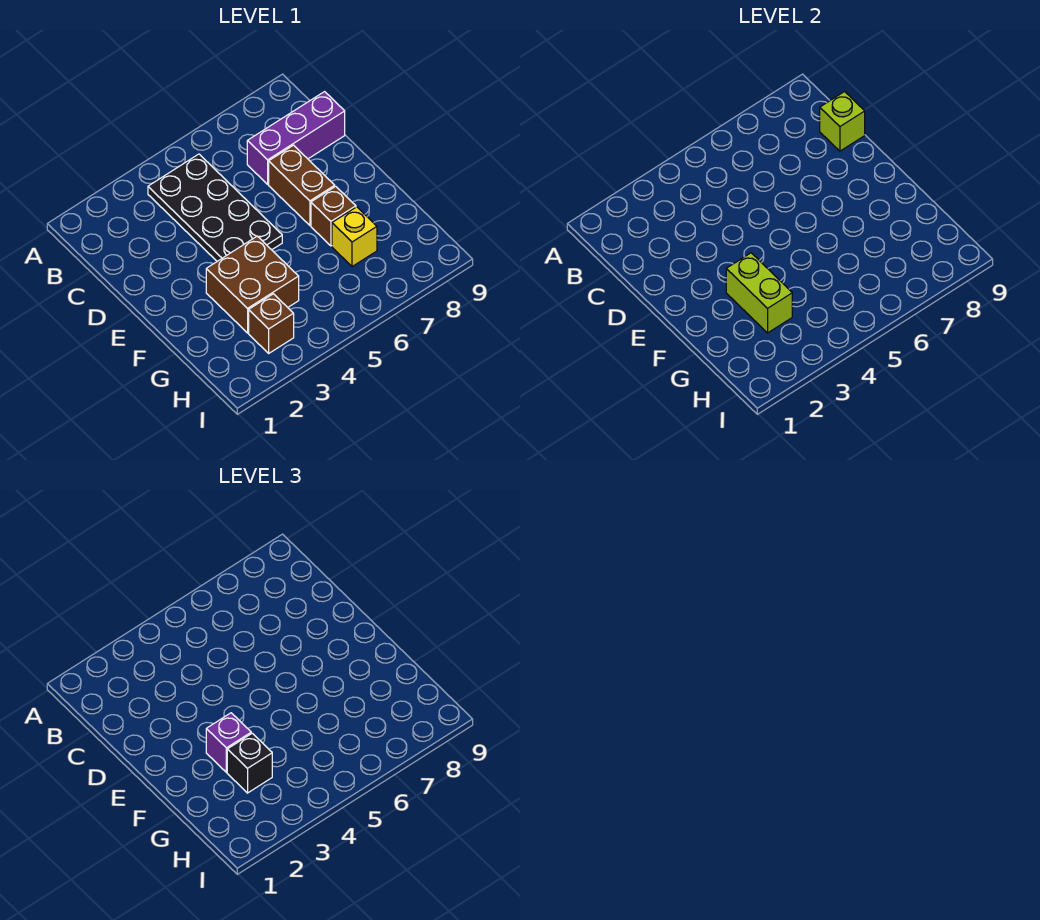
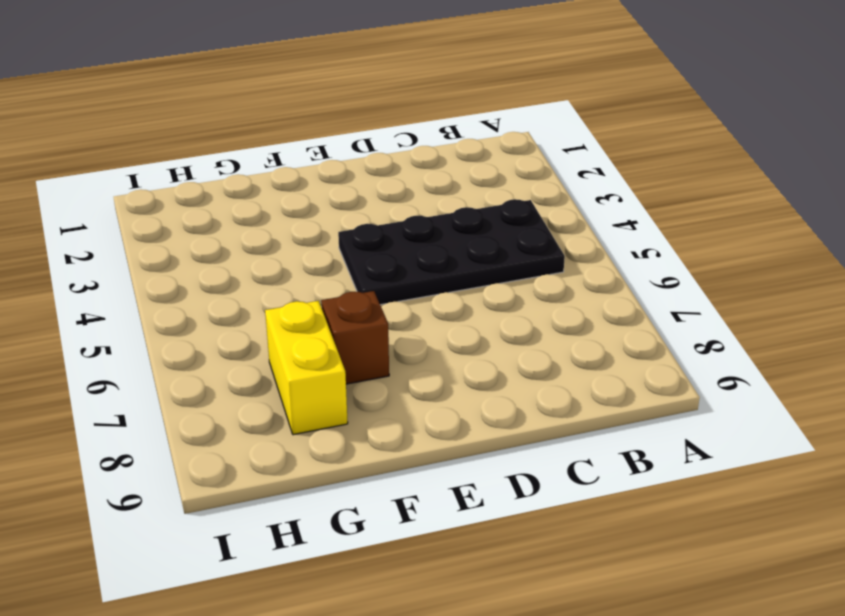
yellow brick G7:G8 level 1 -> yellow brick G7 level 1
none -> purple brick C7:C9 level 1
none -> brown brick D7:E7 level 1

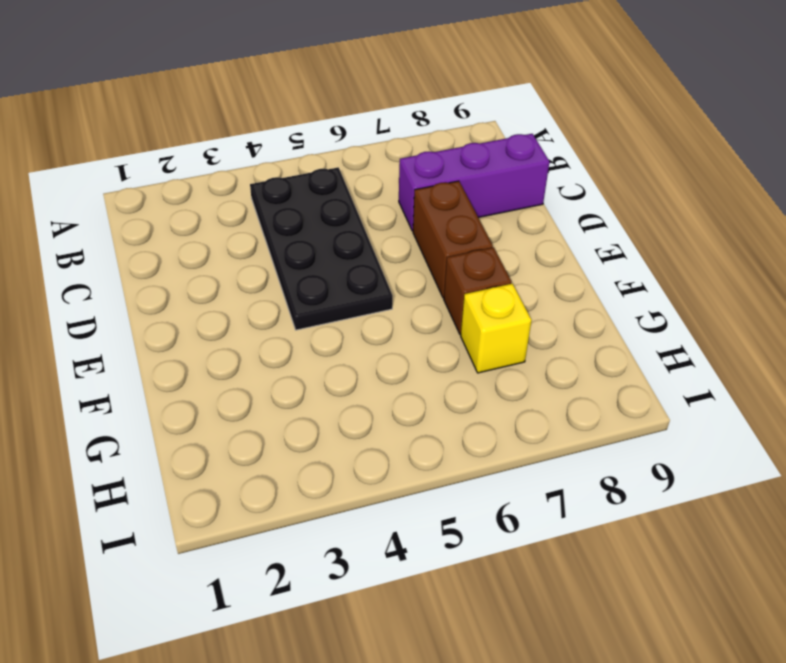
none -> brown brick F3:G4 level 1
none -> brown brick H3 level 1

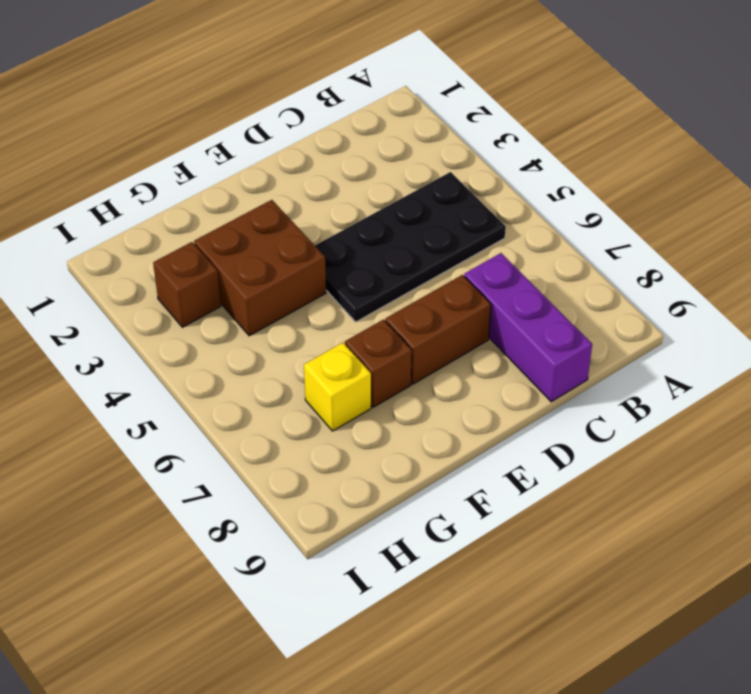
none -> lime brick C9 level 2
none -> lime brick F3:G3 level 2

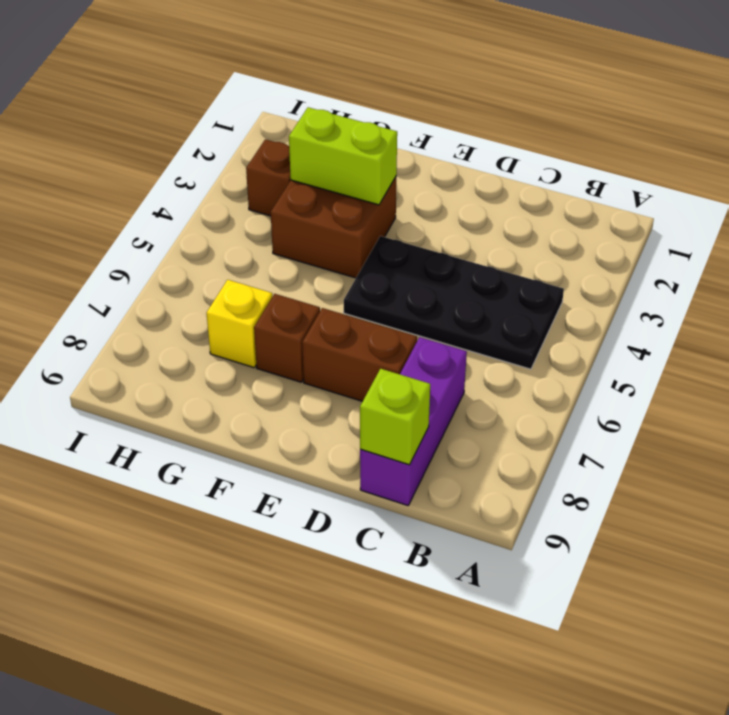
none -> purple brick F3 level 3
none -> black brick G3 level 3

